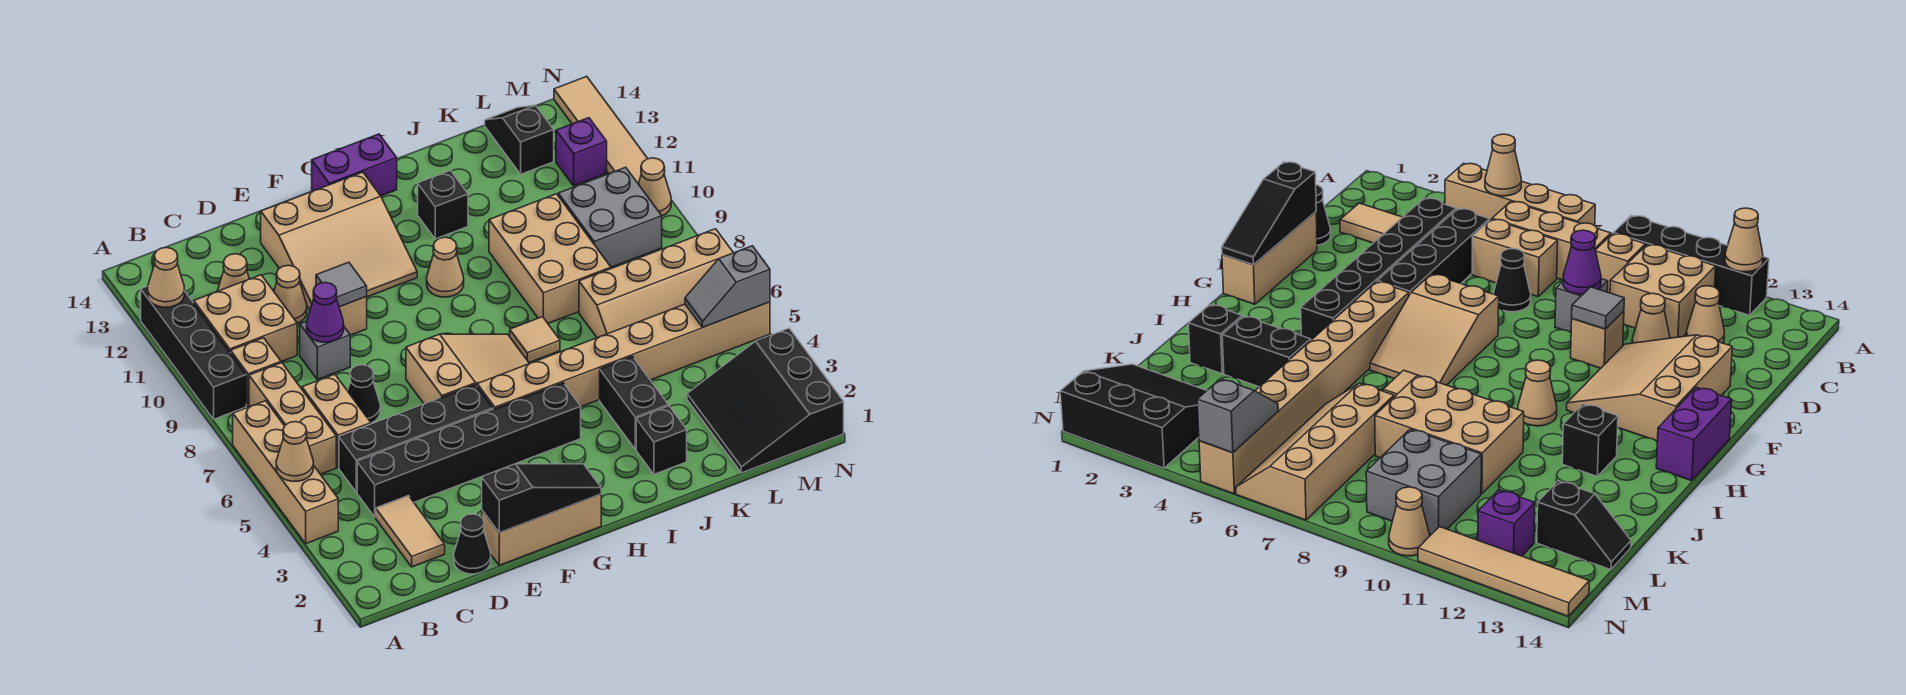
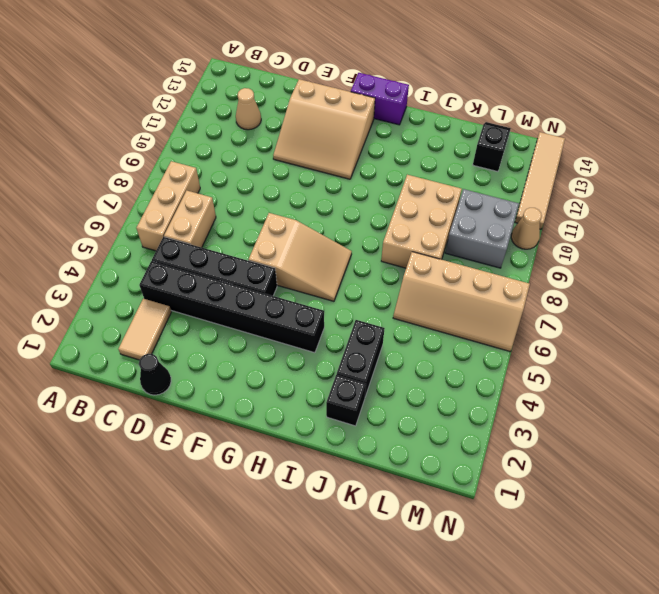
none -> tan brick A4:A7 level 1
none -> black brick A9:A12 level 1
none -> tan brick B9 level 1
none -> tan brick B10:C11 level 1

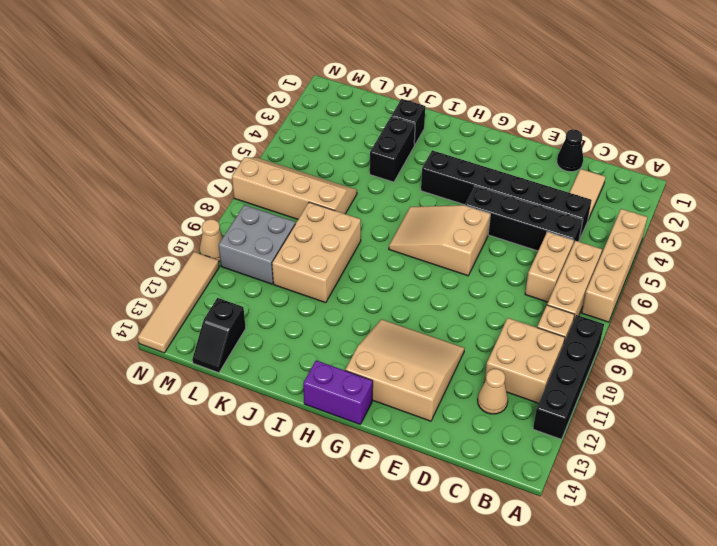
none -> black cone D7 level 1
none -> grey brick D9 level 1
none -> tan cone D11 level 1
none -> tan brick E1:G1 level 1

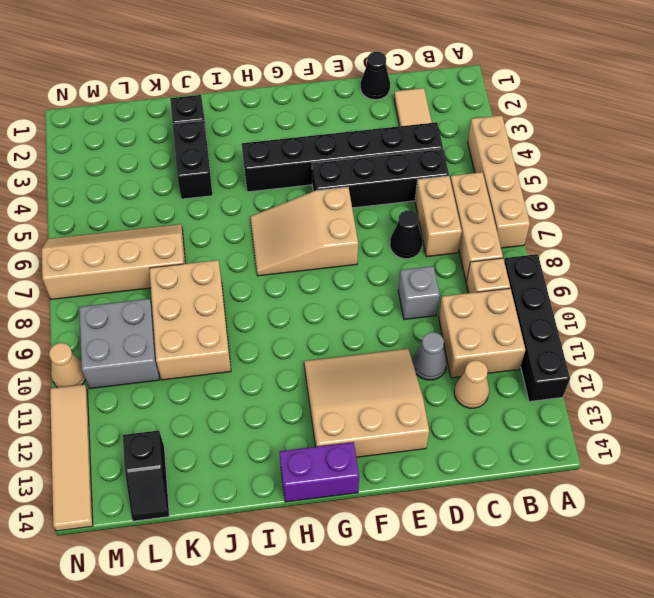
grey cone D11 level 1 -> tan cone D11 level 1
none -> tan brick E1:G1 level 1
none -> tan brick E10 level 1
none -> tan brick G5:N5 level 1
none -> tan cone H10 level 1

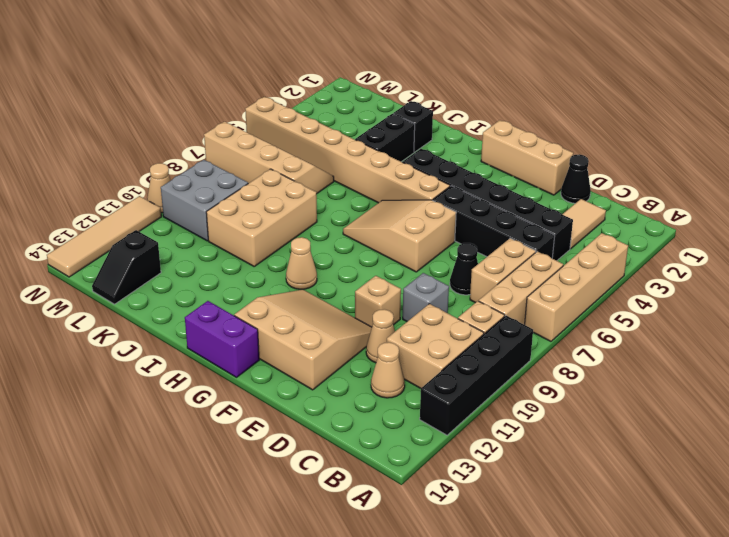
none -> tan tile I7 level 1
none -> black brick I12 level 1
none -> black slope L1:N3 level 1 top N
none -> purple brick M12 level 1

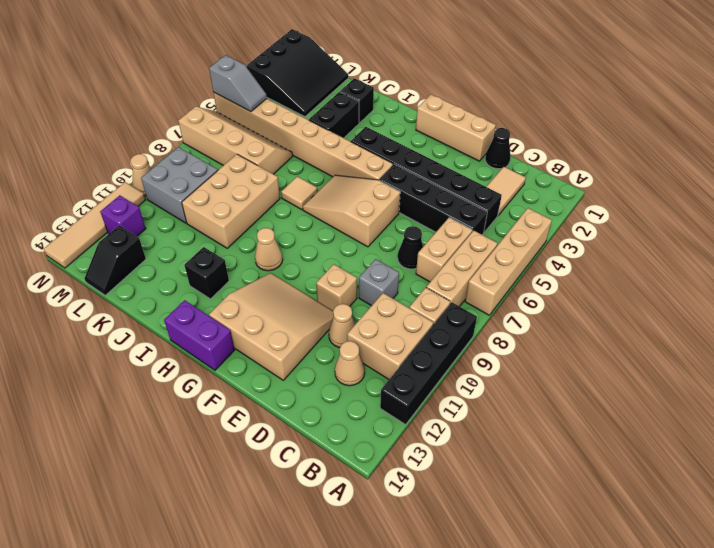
none -> tan cone A5 level 2
none -> tan cone A12 level 2
none -> purple cone D9 level 2
none -> black slope E1:G1 level 2 top E

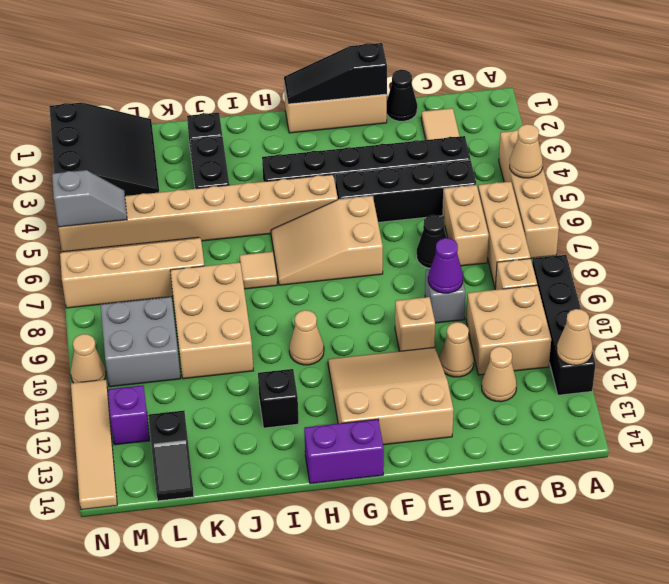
none -> grey tile E10 level 2

